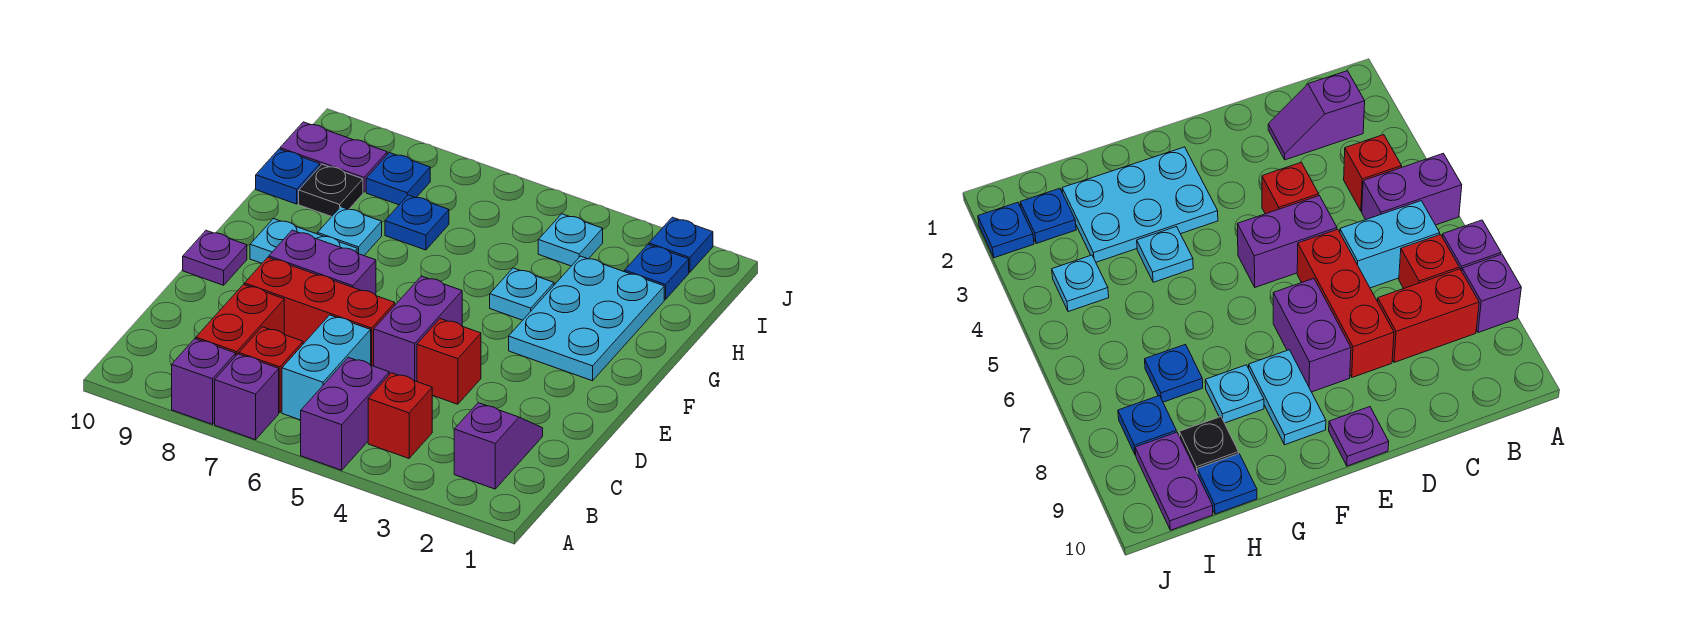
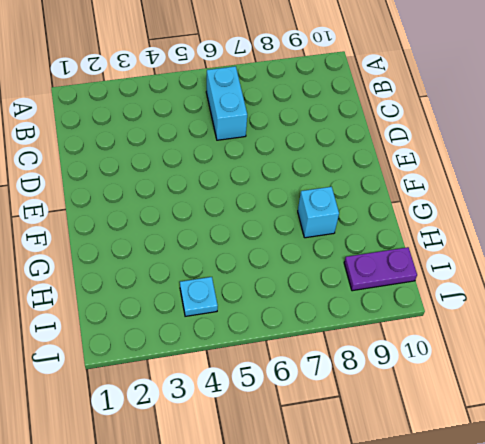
cyan brick G8 level 1 -> cyan plate G8 level 1
none -> purple brick A5:B5 level 1
none -> purple brick A7 level 1
none -> purple brick A8 level 1

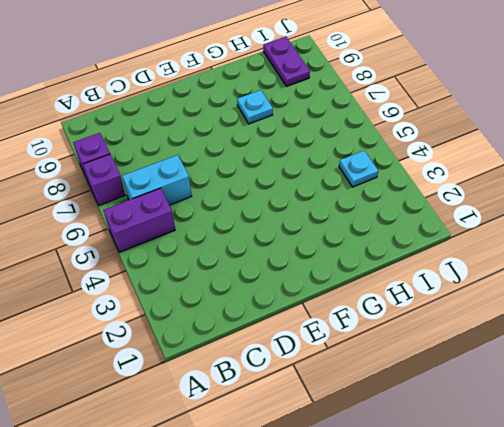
none -> purple slope B2:C2 level 1 top B
none -> red brick B4 level 1
none -> red brick B7 level 1

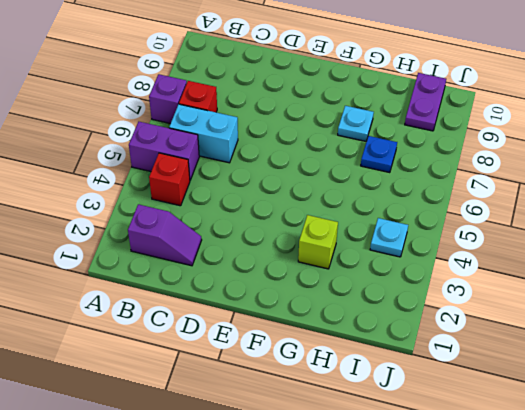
lime brick G3 level 1 -> cyan plate F2:H3 level 1
none -> purple brick A8 level 1
none -> red brick B8:C8 level 1
none -> red brick D4 level 1

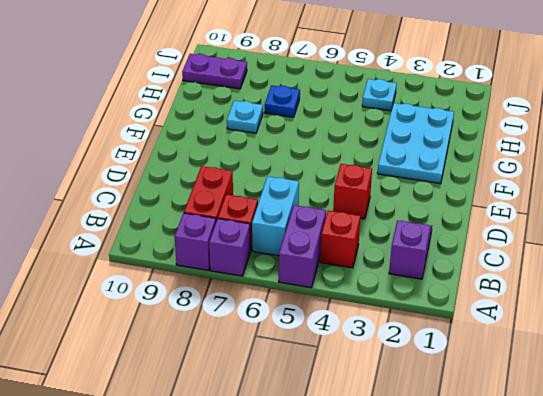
none -> purple brick D5:E5 level 1
none -> red brick D6:D8 level 1
none -> purple brick E7:E8 level 1

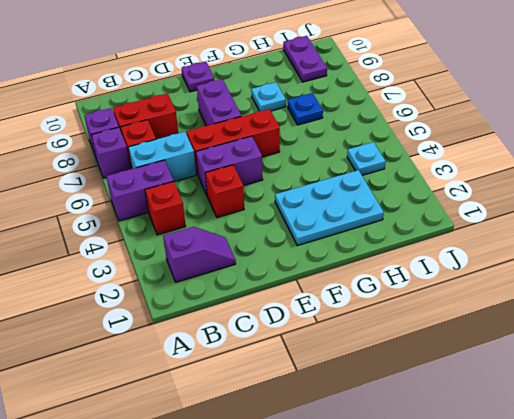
red brick D6:F6 level 1 -> red brick D6:D8 level 1
none -> cyan plate F8:F9 level 1
none -> cyan plate G4 level 1
none -> black plate H9 level 1

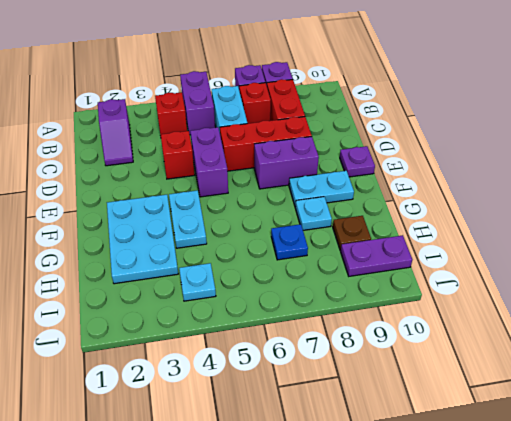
cyan plate F4:G4 level 1 -> cyan plate G4 level 1
brown plate H9 level 1 -> black plate H9 level 1
none -> blue plate H10 level 1
none -> blue plate I2 level 1
none -> blue plate I8 level 1

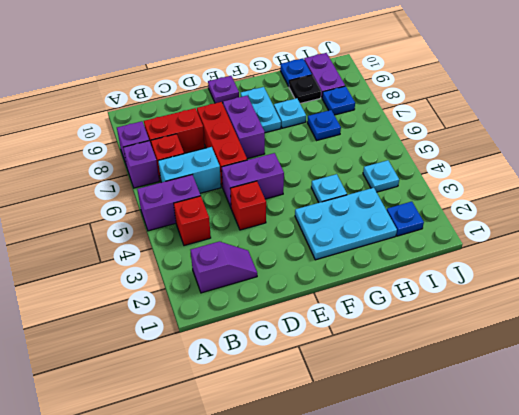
none -> blue plate J2 level 1

